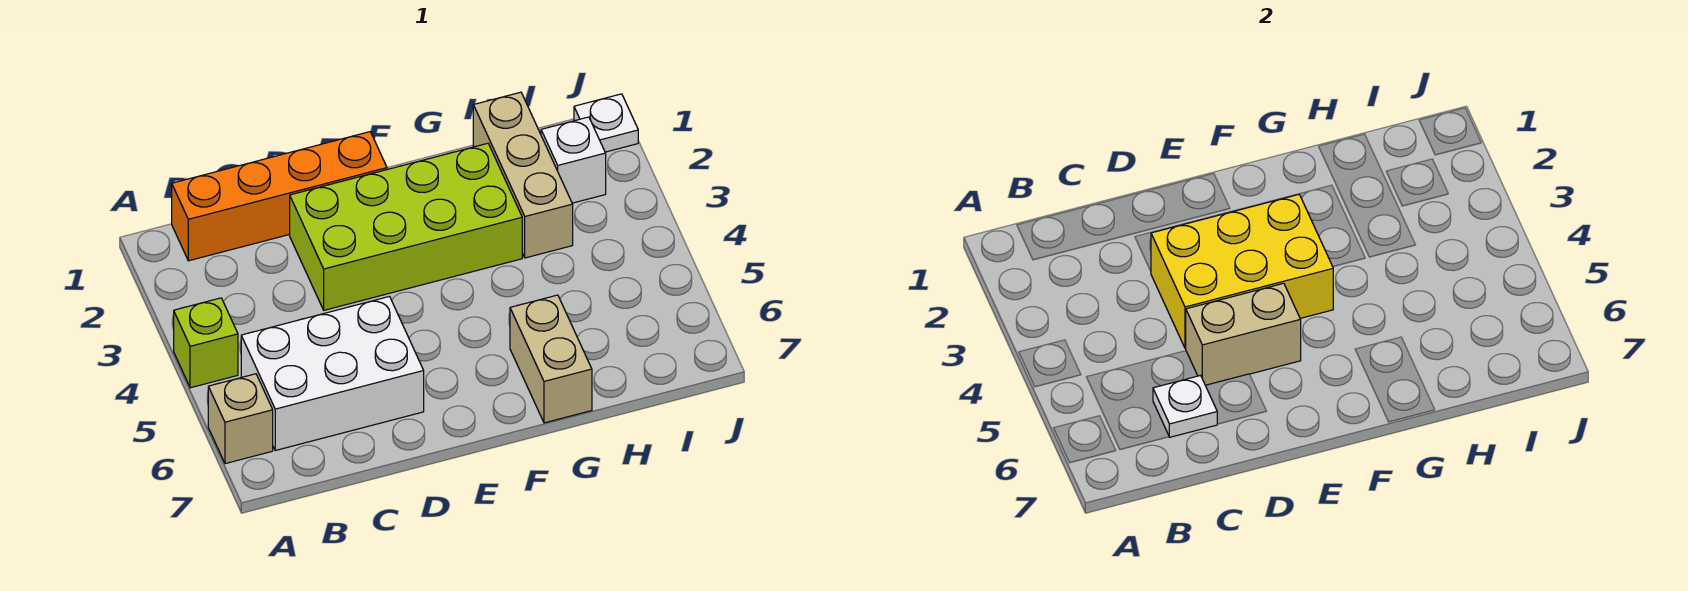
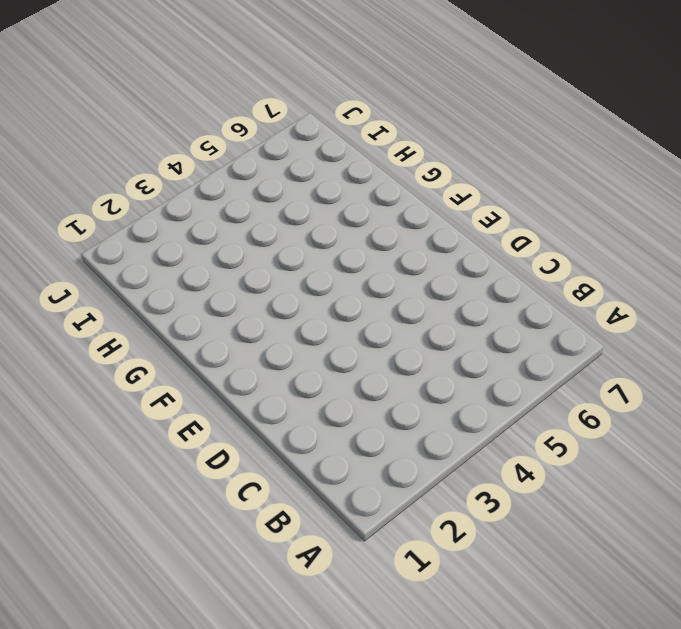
none -> lime brick A4 level 1
none -> tan brick A6 level 1
none -> orange brick B1:E1 level 1

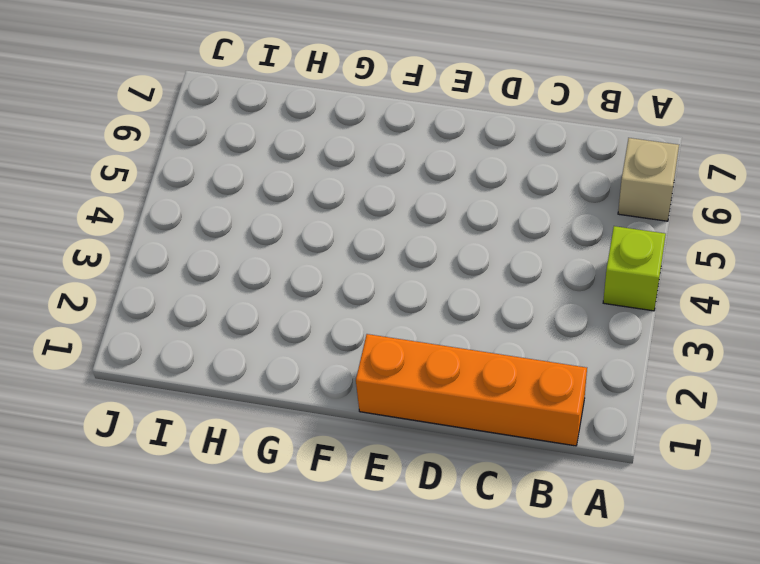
none -> white brick B5:D6 level 1
none -> lime brick D2:G3 level 1
none -> tan brick G6:G7 level 1

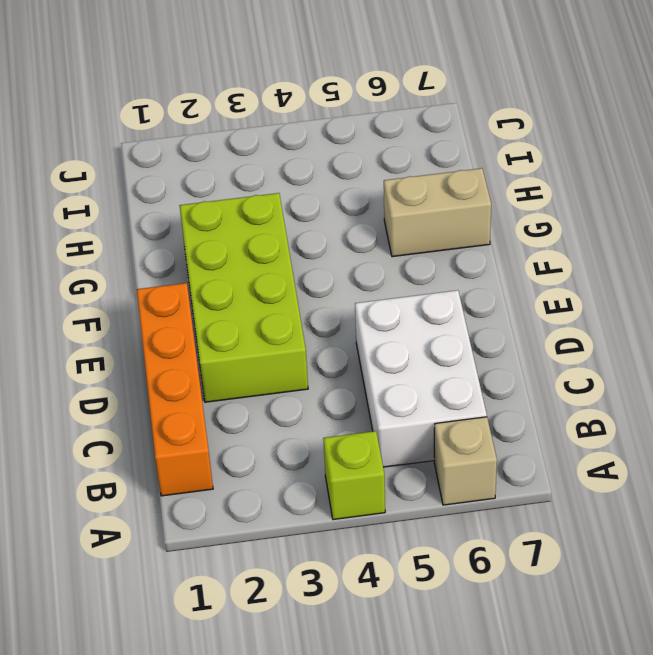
none -> tan brick H1:H3 level 1
none -> white brick I2 level 1
none -> white plate J1 level 1

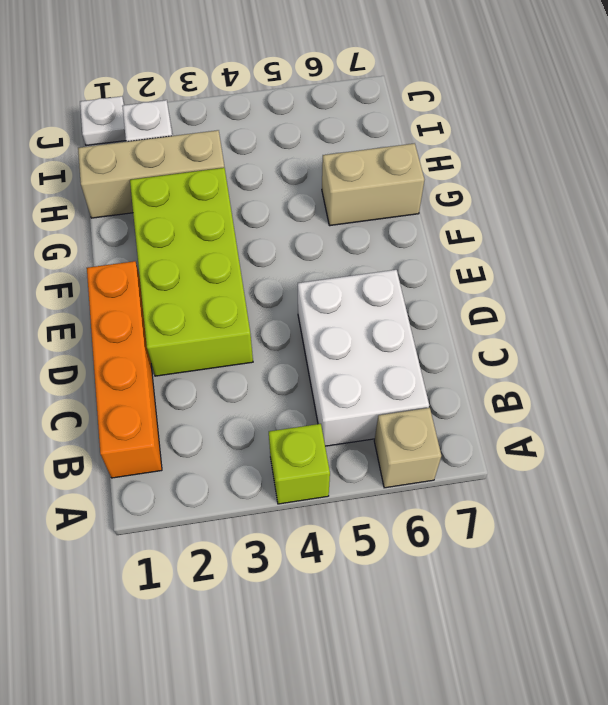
none -> white plate C6 level 2
none -> yellow brick D3:F4 level 2
none -> tan brick D5:E5 level 2

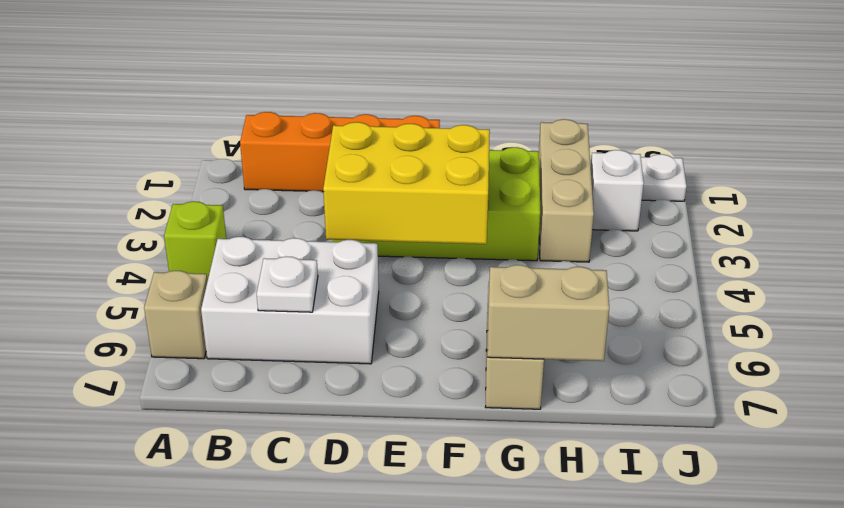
tan brick G7:H7 level 2 -> tan brick D5:E5 level 2

